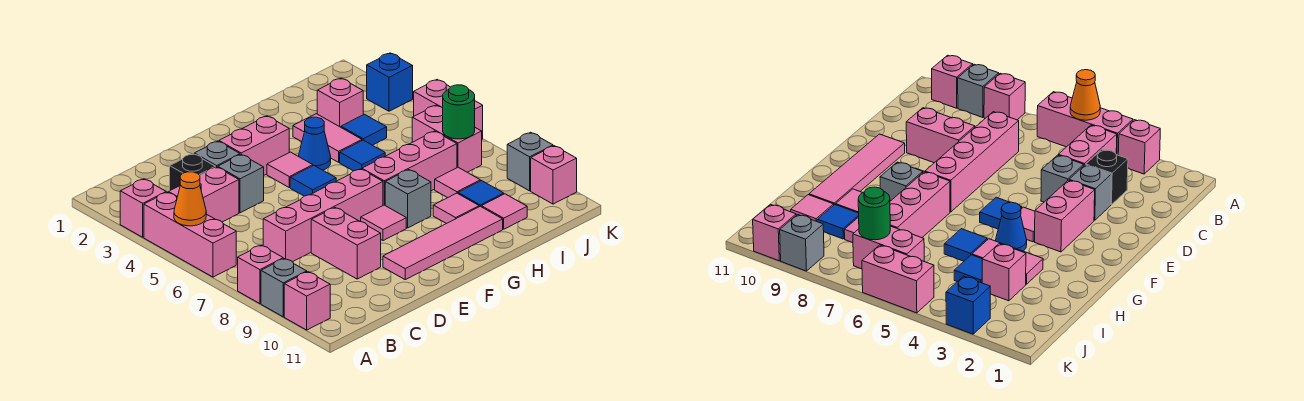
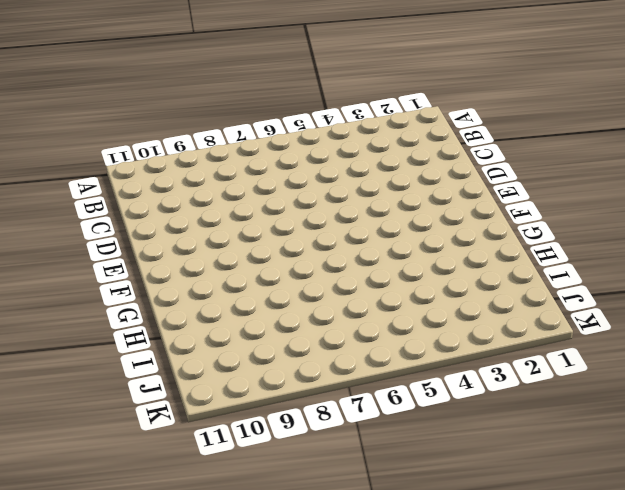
none -> pink brick A3 level 1
none -> pink brick A4:A6 level 1
none -> pink brick A8 level 1
none -> grey brick A9 level 1

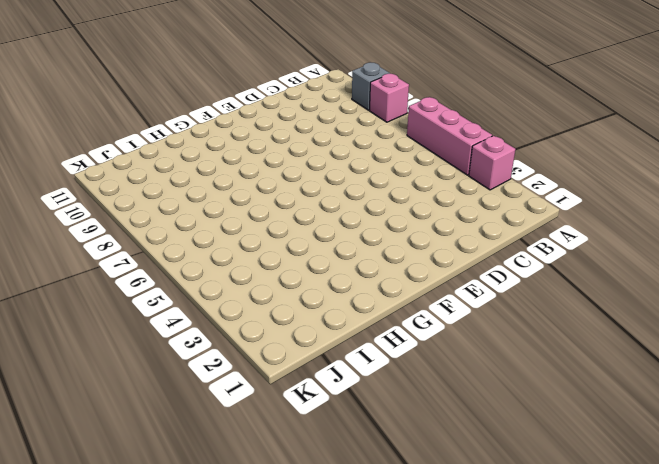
none -> pink brick A10 level 1
none -> pink brick B4:C4 level 1
none -> black brick C3 level 1
none -> pink brick C7:F7 level 1

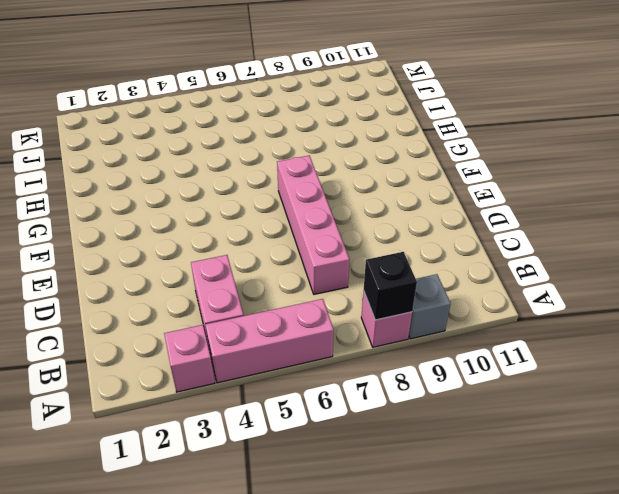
black brick A8 level 2 -> black brick C3 level 1
none -> pink brick A10 level 1
none -> grey brick D3 level 1
none -> grey brick D4 level 1
none -> pink brick D8:D9 level 1

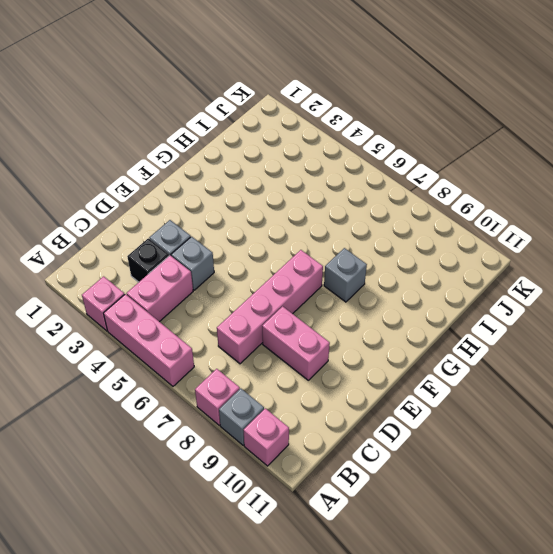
none -> pink brick E3:F3 level 1
none -> pink tile E10:H10 level 1
none -> pink tile F4 level 1
none -> blue tile F5 level 1

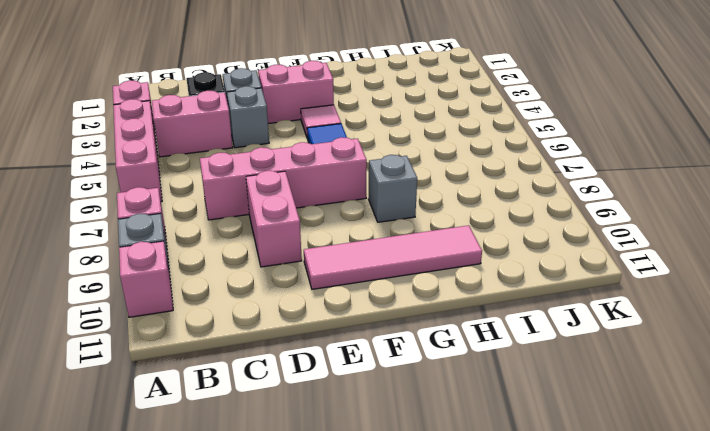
none -> pink tile F8 level 1
none -> blue cone G4 level 1
none -> pink brick G7:I7 level 1
none -> pink tile H3:H4 level 1

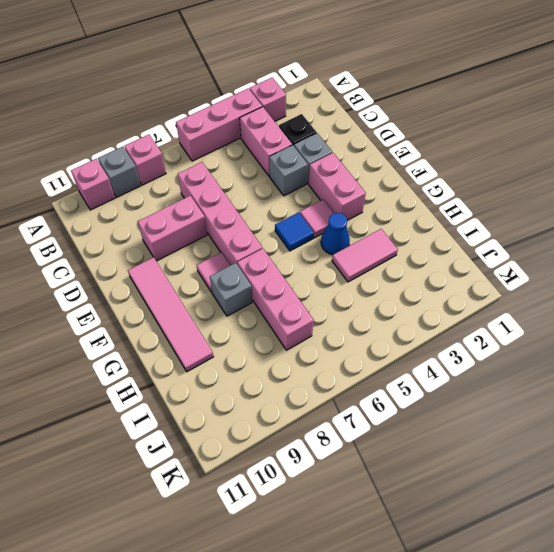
none -> blue tile H5 level 1
none -> pink tile H9 level 1
none -> pink brick I3 level 1
none -> blue tile I4 level 1

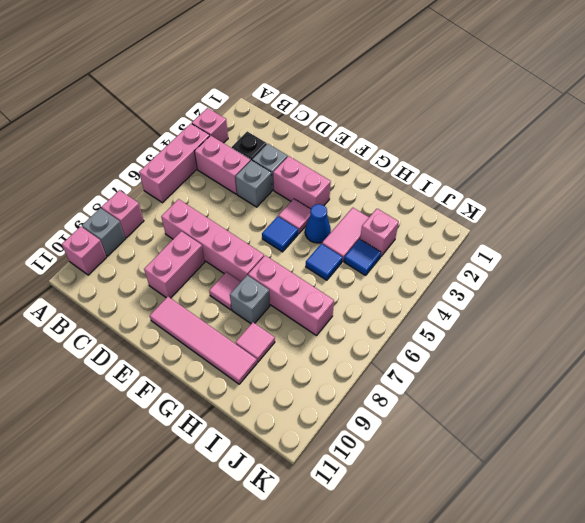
none -> pink tile I8 level 1
none -> blue tile I9 level 1
none -> pink tile I10 level 1
none -> pink brick J6:J7 level 1

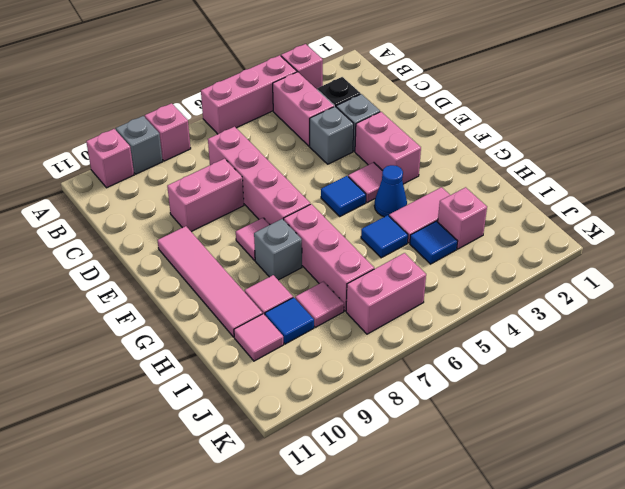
none -> blue brick K3 level 1
none -> pink brick K5:K6 level 1
none -> grey brick K9 level 1
none -> pink brick K10 level 1

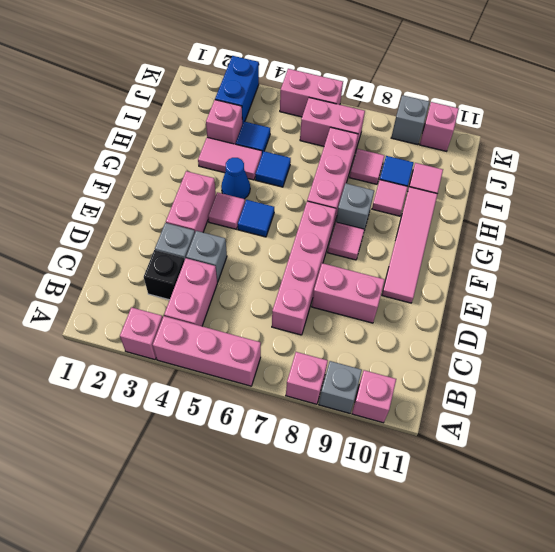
blue brick J3:K3 level 1 -> blue brick K3 level 1
none -> orange cone A5 level 2
none -> green round brick J7 level 2

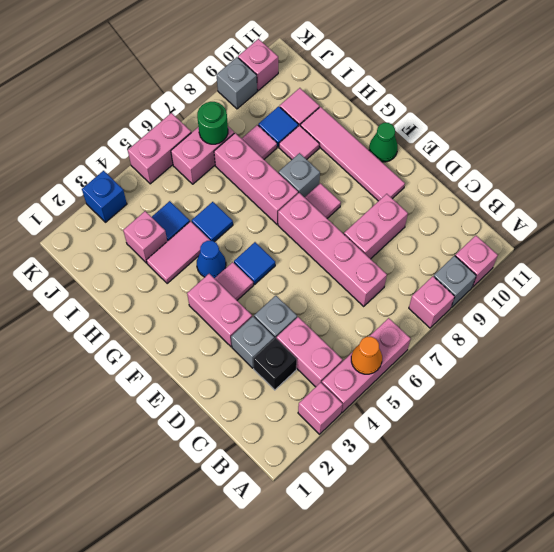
green cone F11 level 1 -> none

